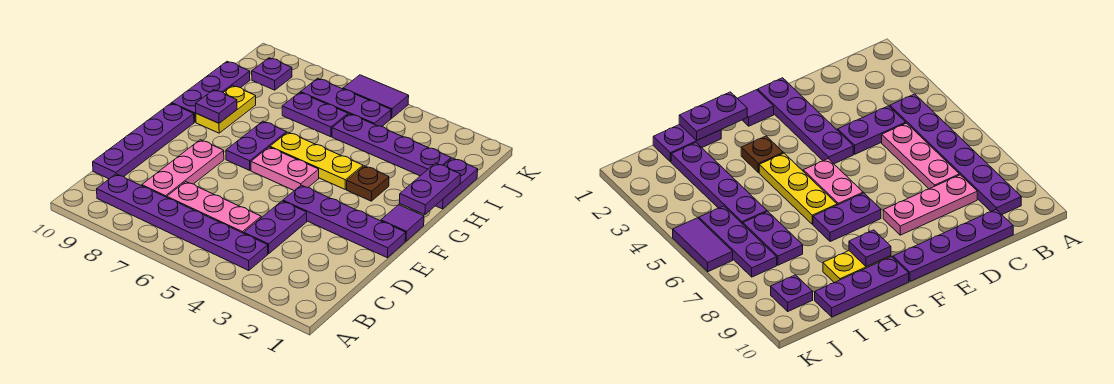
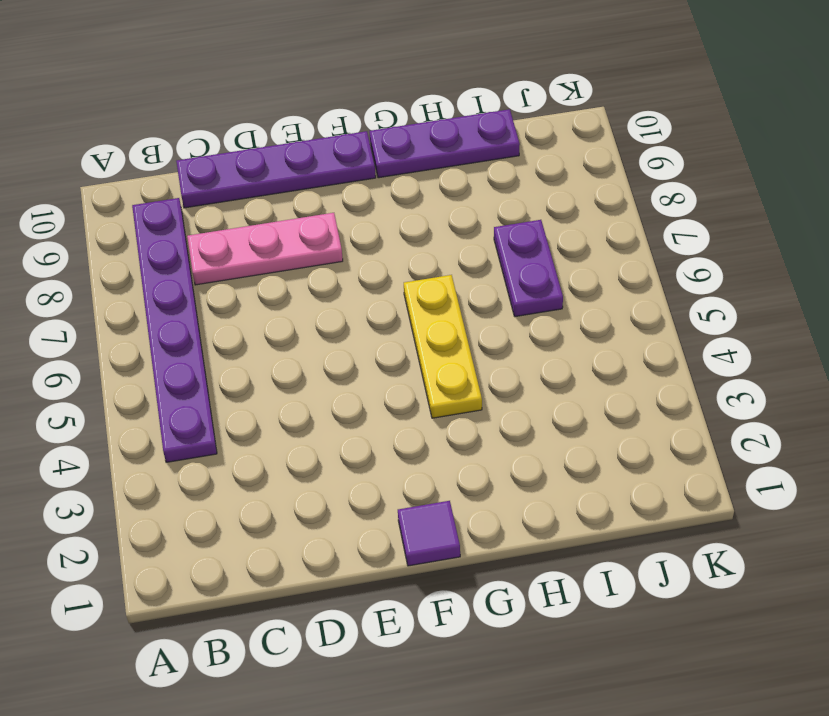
none -> purple plate C4:D4 level 1
none -> pink plate C5:C7 level 1
none -> purple plate E1:E4 level 1

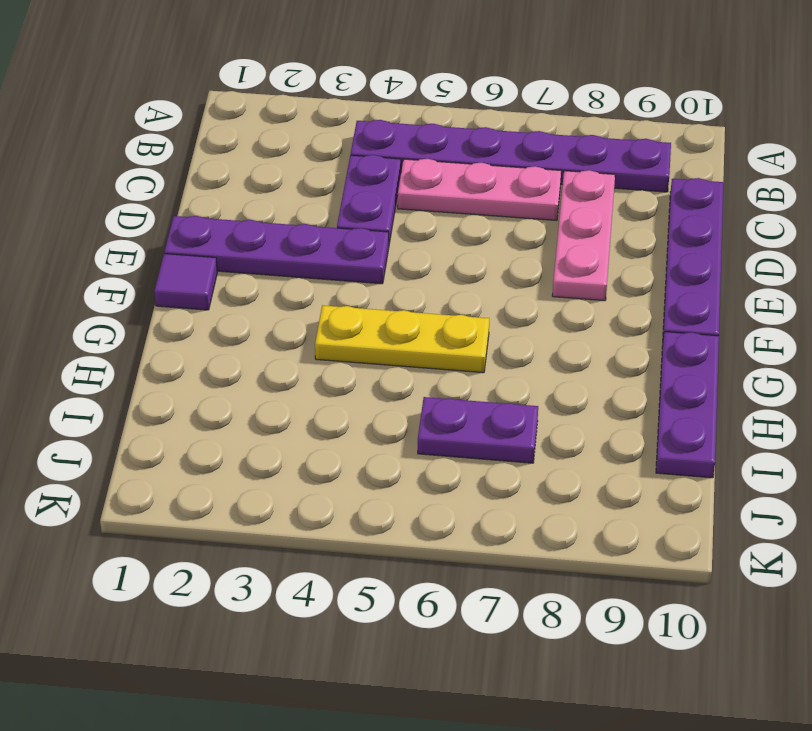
none -> pink plate F5:F6 level 1
none -> purple plate F7:G7 level 1
none -> brown plate G3 level 1

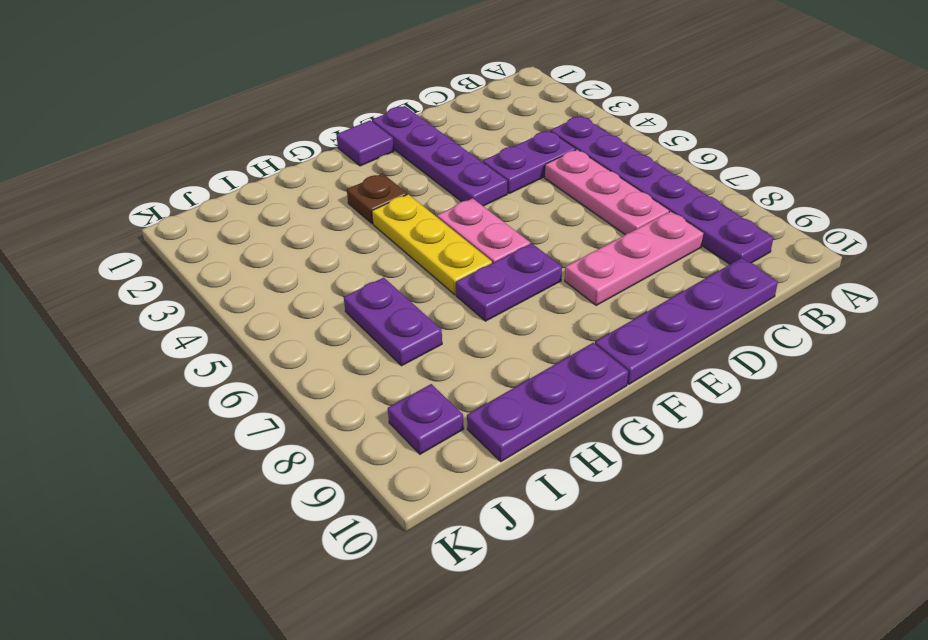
none -> yellow plate G9:H9 level 1
none -> purple plate H1:I1 level 1
none -> purple plate I2:I5 level 1

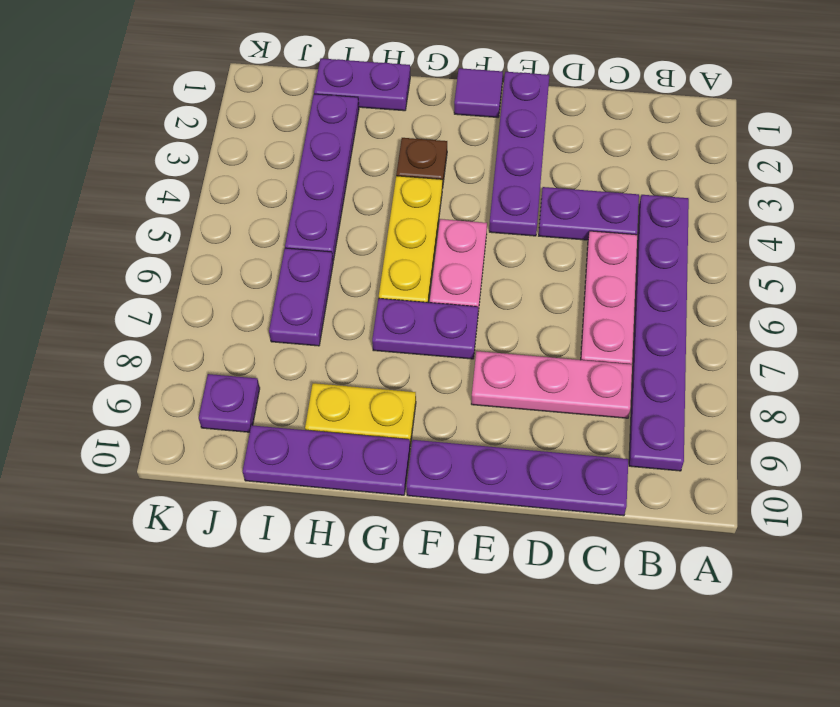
none -> purple plate J5:J7 level 1
none -> purple tile K5:K6 level 1
none -> purple plate G1:H1 level 2

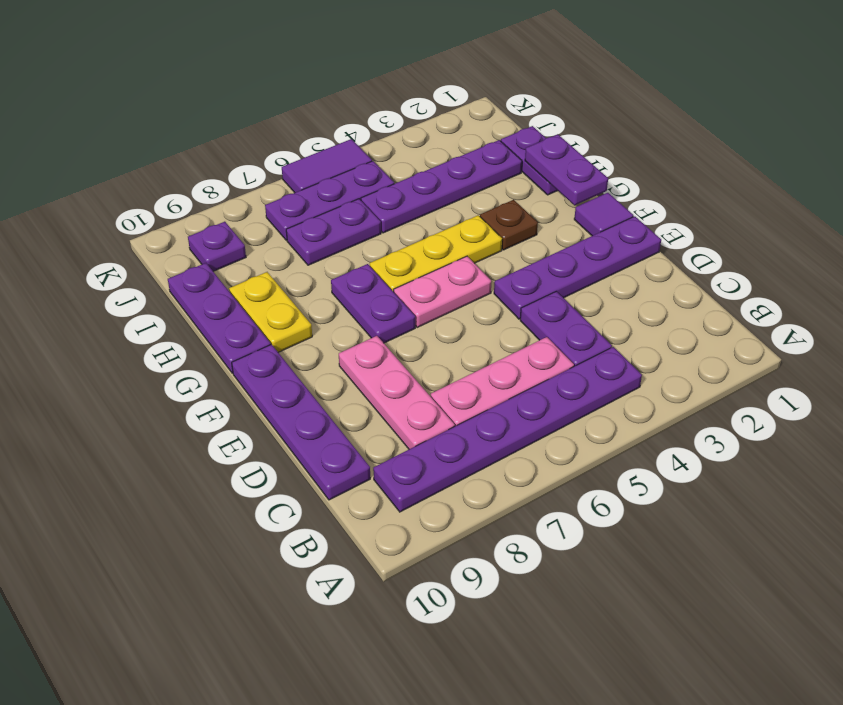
none -> purple plate G9 level 2

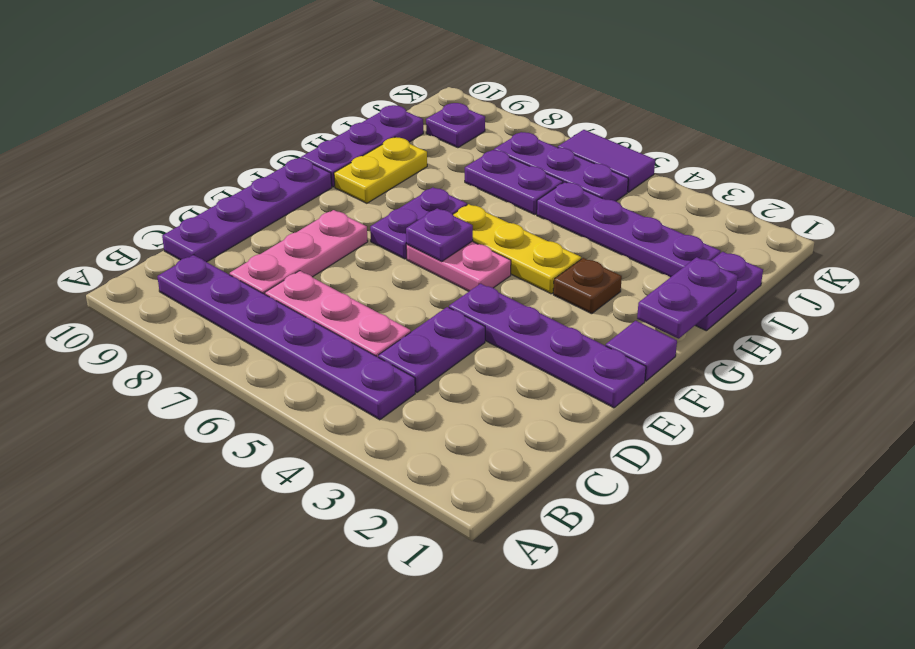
purple plate F6 level 2 -> purple plate G9 level 2

